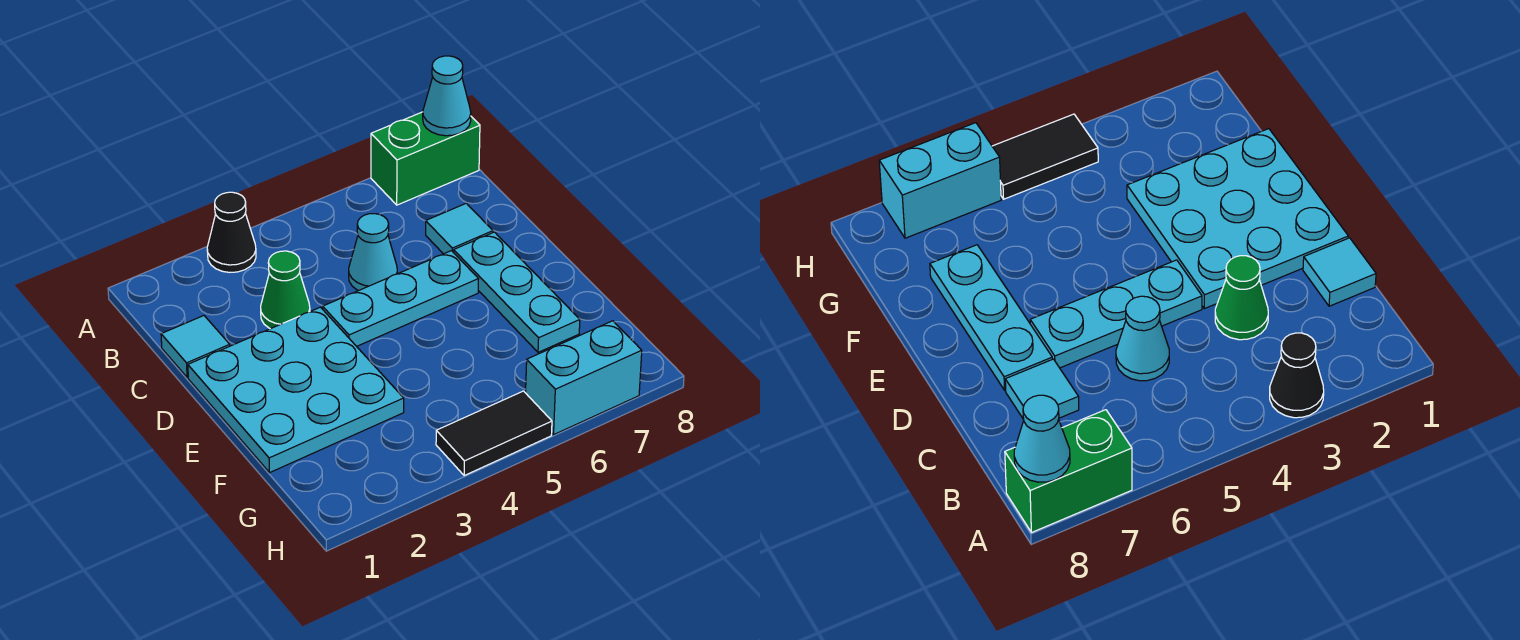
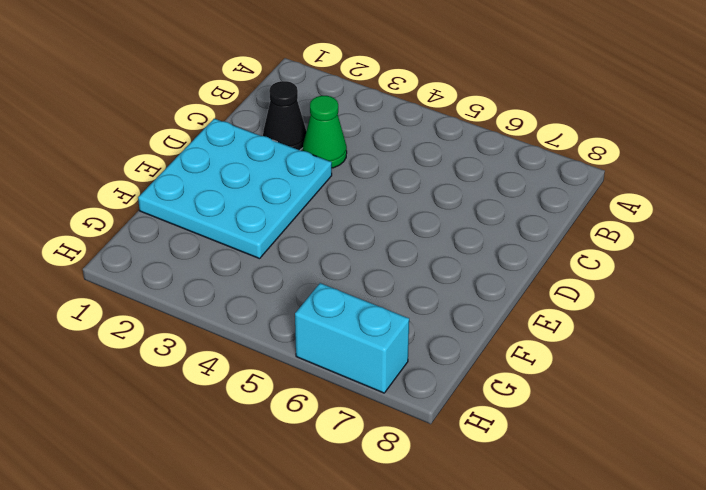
black cone C2 level 1 -> black cone A3 level 1
none -> green brick A7:A8 level 1
none -> cyan tile C1 level 1
none -> cyan cone C5 level 1

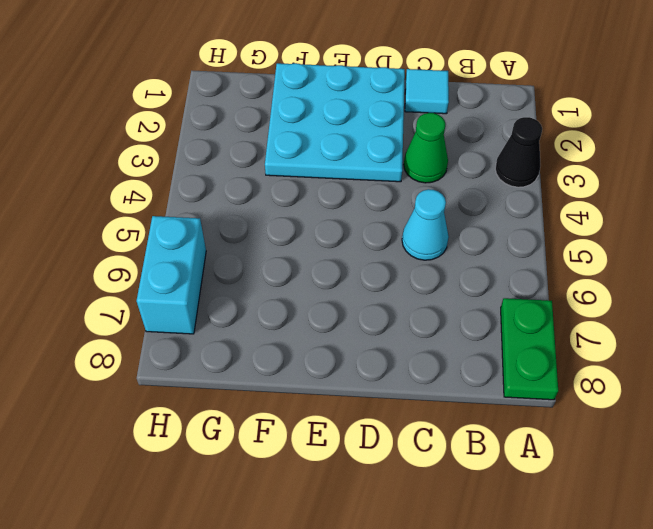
green plate A7:A8 level 1 -> green brick A7:A8 level 1
none -> cyan tile C7 level 1
none -> cyan plate D4:D6 level 1
none -> cyan plate D7:F7 level 1

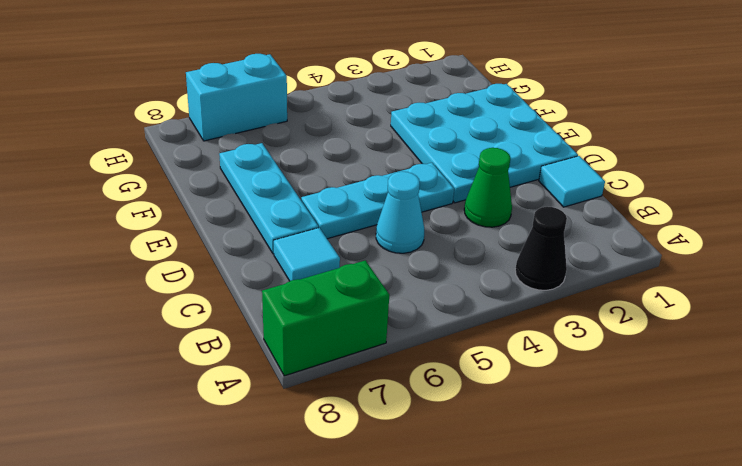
none -> black tile H4:H5 level 1
none -> cyan cone A8 level 2

